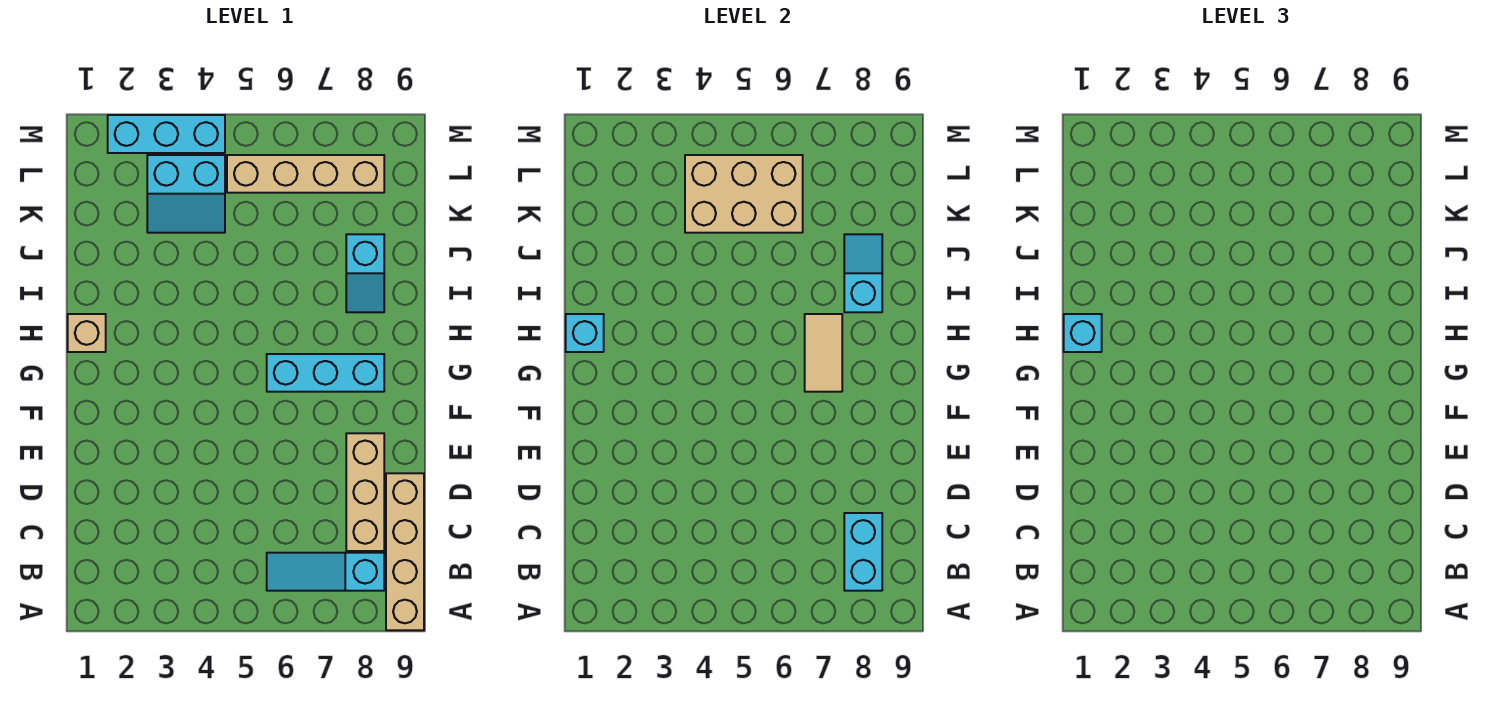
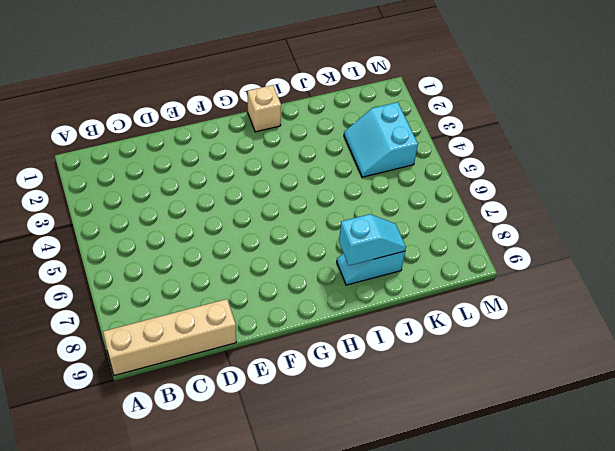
none -> cyan slope B6:B8 level 1 top 8
none -> tan brick C8:E8 level 1
none -> cyan brick G6:G8 level 1

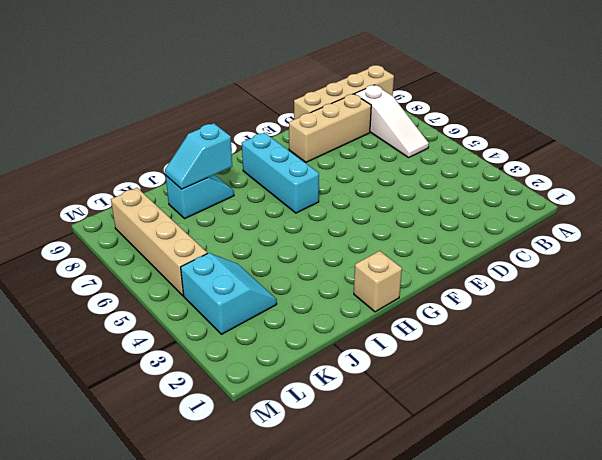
white slope B6:B8 level 1 top 8 -> cyan slope B6:B8 level 1 top 8
none -> cyan brick M2:M4 level 1
none -> cyan brick B8:C8 level 2
none -> tan tile G7:H7 level 2

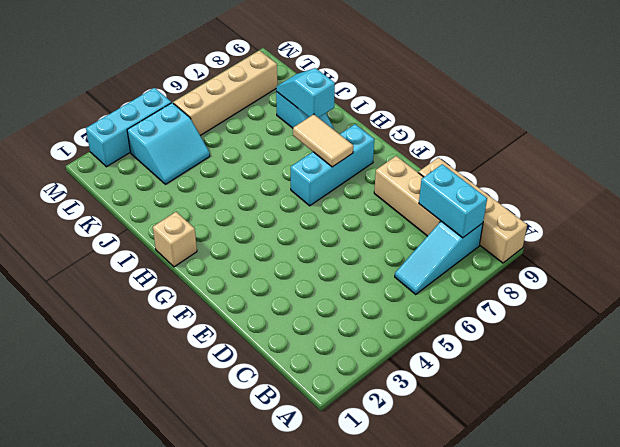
none -> cyan brick H1 level 2
none -> tan brick K4:L6 level 2
none -> cyan brick H1 level 3

